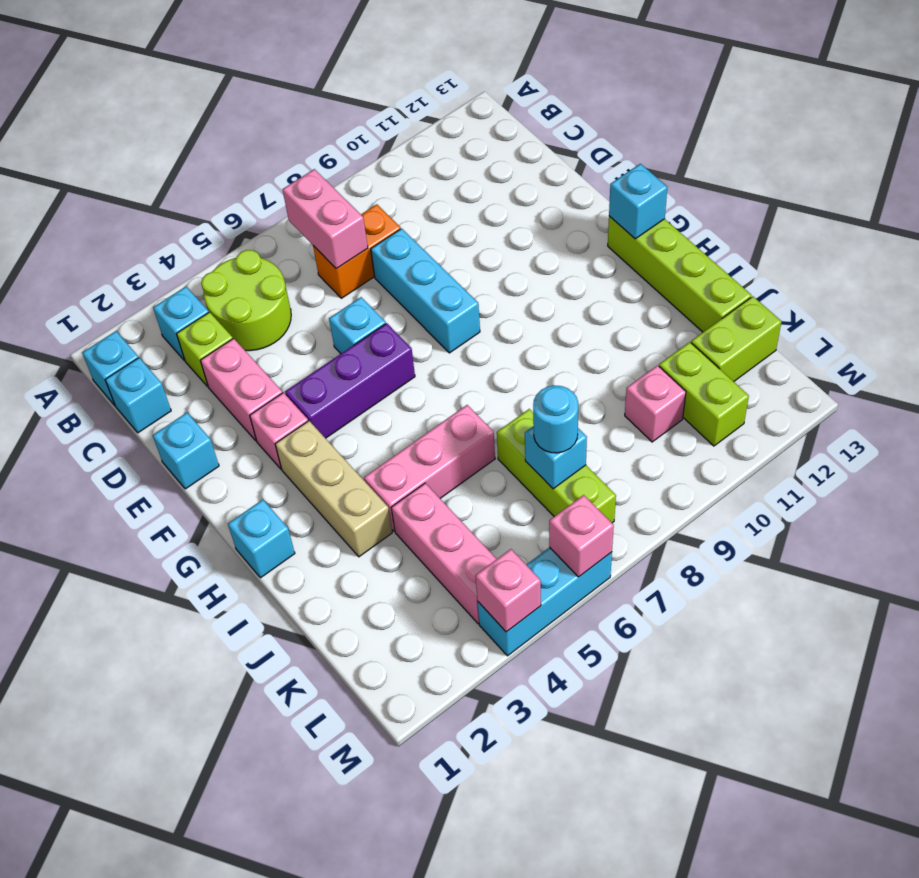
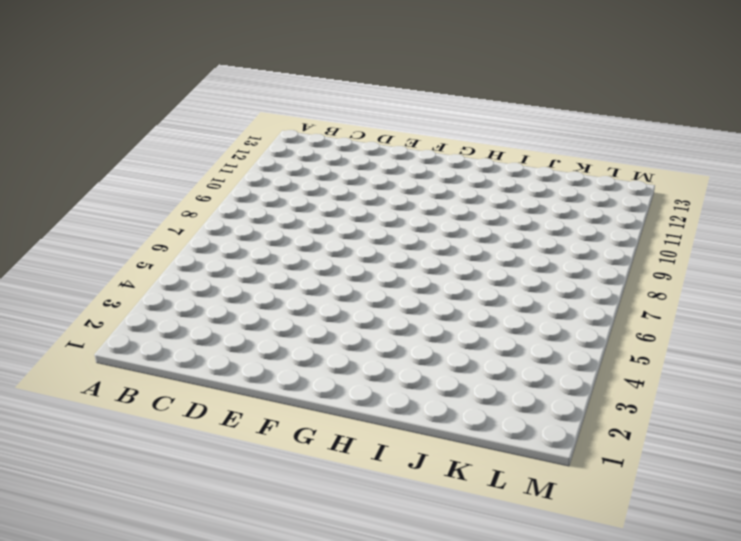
none -> cyan brick B1 level 1
none -> cyan brick B3 level 1
none -> lime round brick B4:C5 level 1

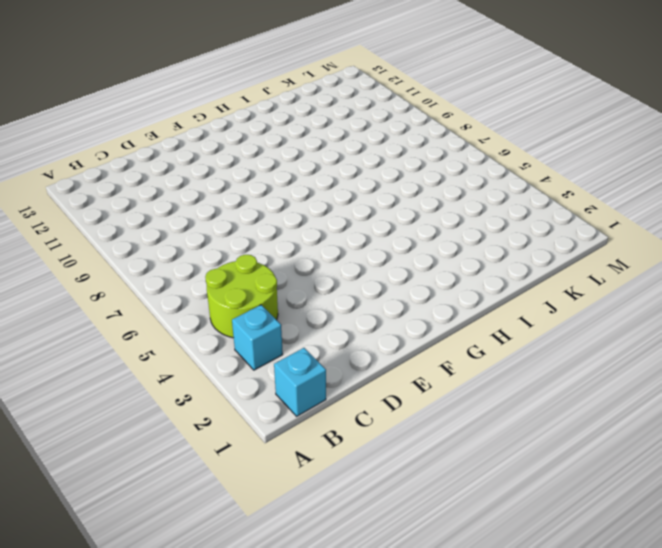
none -> cyan brick C1 level 1
none -> lime brick C3 level 1
none -> orange brick C7:C8 level 1

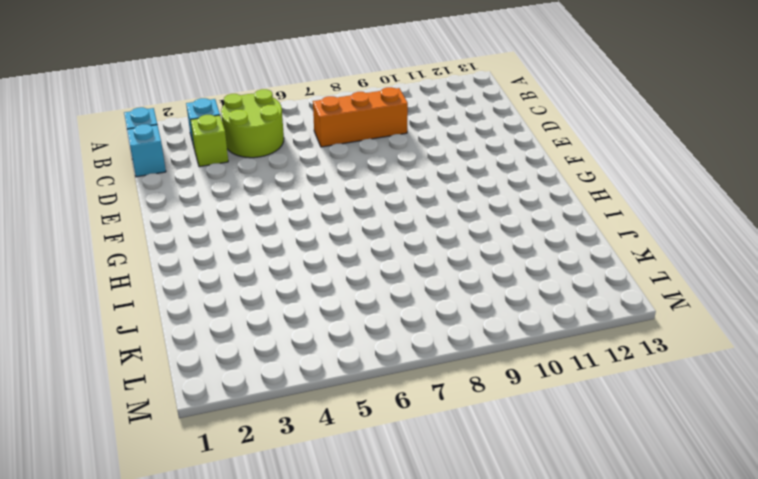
orange brick C7:C9 level 1 -> orange brick C7:C8 level 1
none -> pink brick D3:E3 level 1
none -> cyan brick D8:F8 level 1
none -> cyan brick E1 level 1

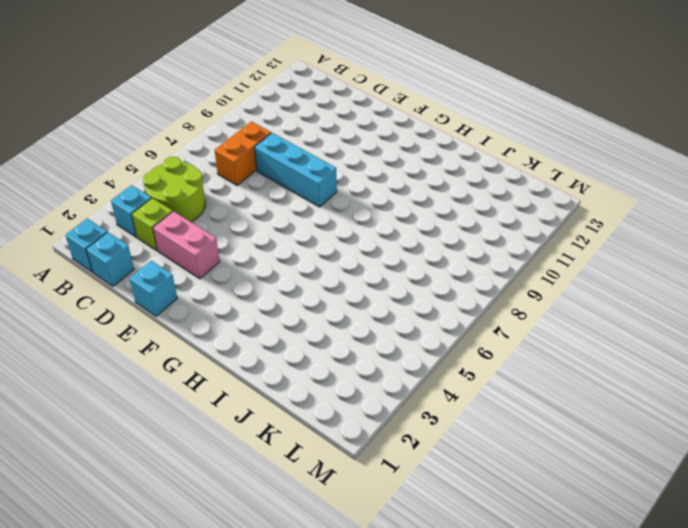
none -> cyan brick E6 level 1
none -> pink brick F3 level 1
none -> purple brick F4:F6 level 1

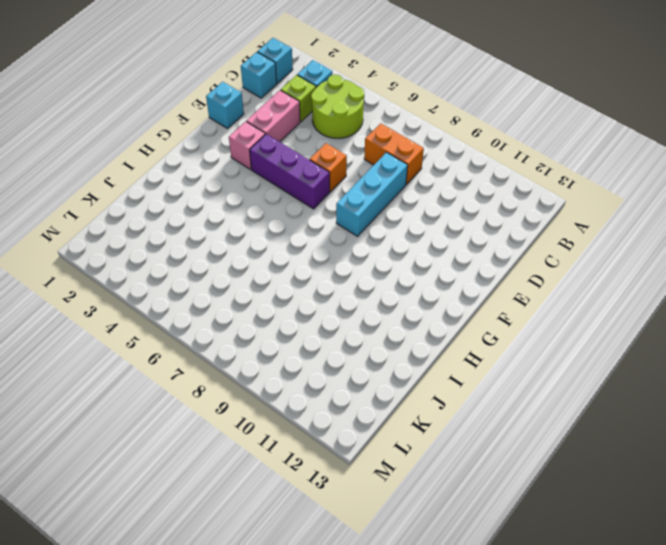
orange brick E6 level 1 -> cyan brick E6 level 1
none -> tan brick G3:I3 level 1
none -> lime brick G13:J13 level 1
none -> cyan brick H1 level 1

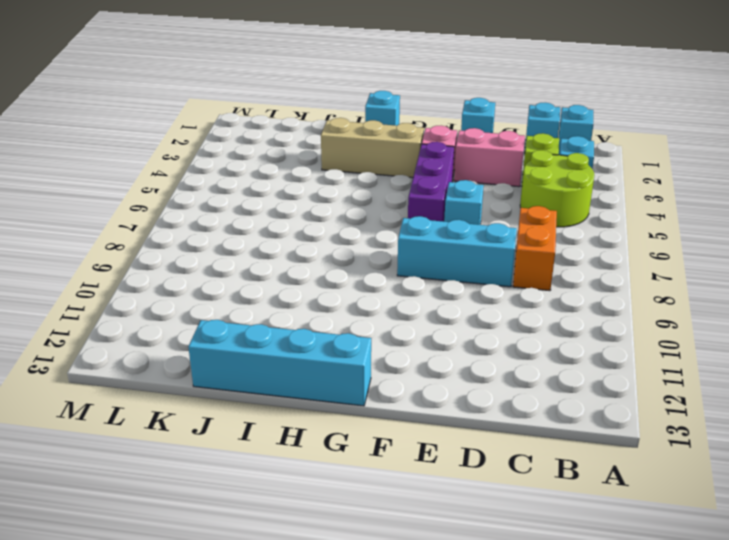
cyan brick G13:J13 level 1 -> lime brick G13:J13 level 1
none -> pink brick I4:I6 level 1
none -> pink brick J4:L4 level 1
none -> lime brick J7:L7 level 1

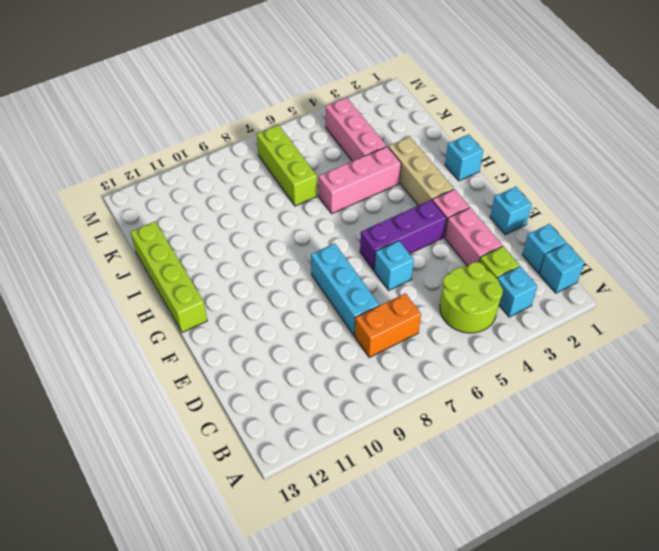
none -> pink brick K10 level 1
none -> lime brick K11:L11 level 1
none -> lime brick K12:K13 level 1

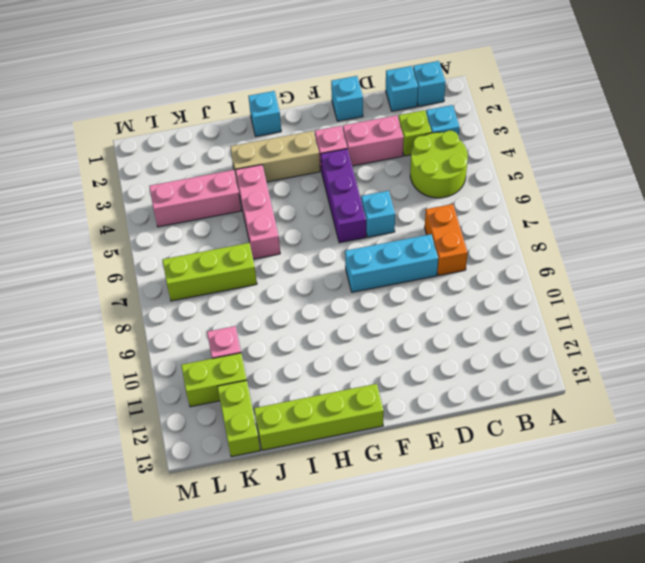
none -> cyan brick M4:M6 level 1
none -> pink brick B7:C7 level 2
none -> cyan brick G13 level 2

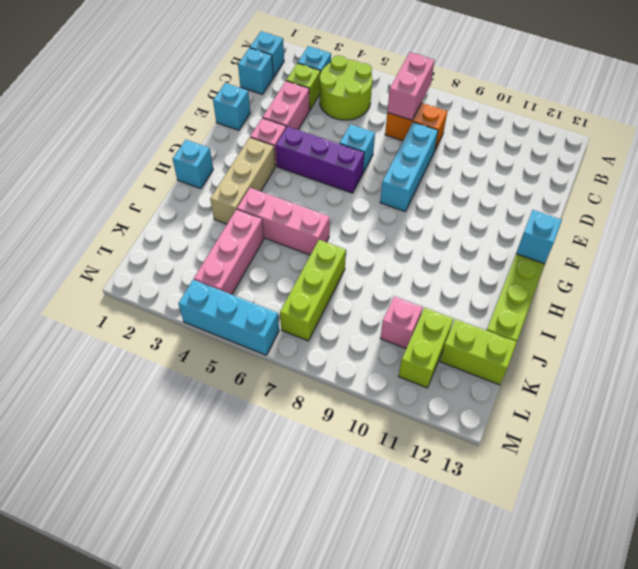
none -> cyan brick K7 level 2
none -> pink brick M4 level 2
none -> pink brick M6 level 2

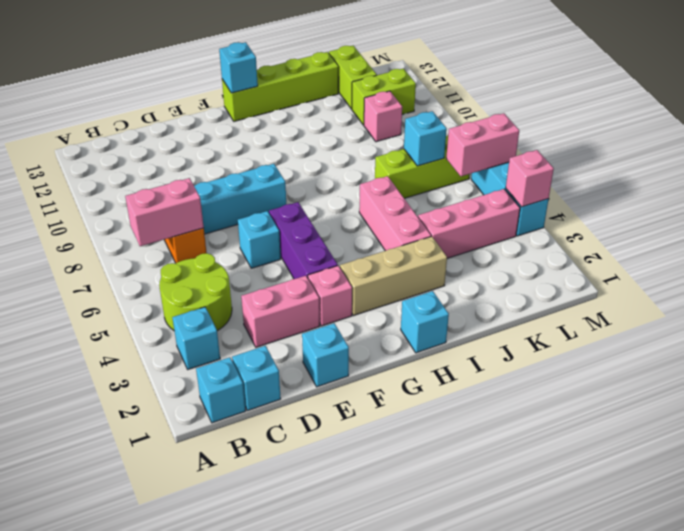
pink brick L6:M6 level 2 -> pink brick M6 level 2
none -> lime brick C3 level 1
none -> cyan round brick K7 level 3

